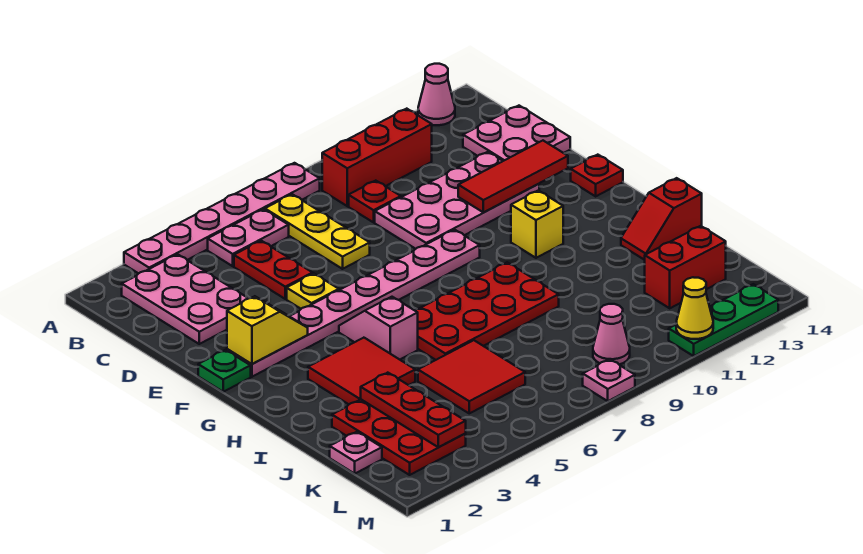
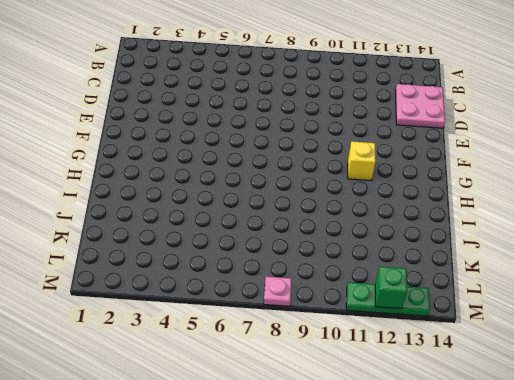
green brick M12 level 2 -> none
none -> pink plate A3:A8 level 1
none -> pink cone A13 level 1
none -> pink plate B2:D3 level 1
none -> pink plate B5:B6 level 1

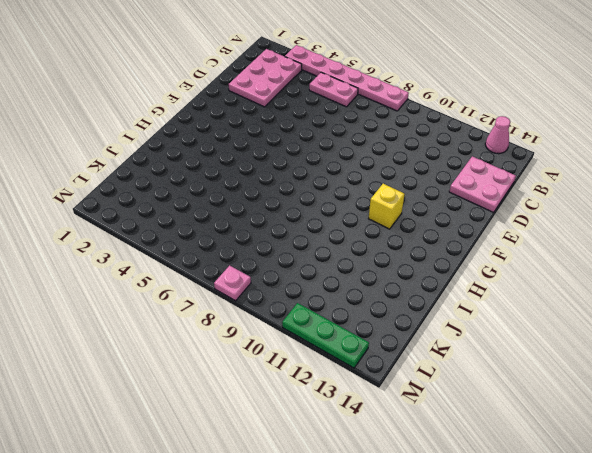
none -> yellow plate B7:D7 level 1
none -> red brick B9:B11 level 1
none -> red plate C5:D5 level 1
none -> red plate C9 level 1

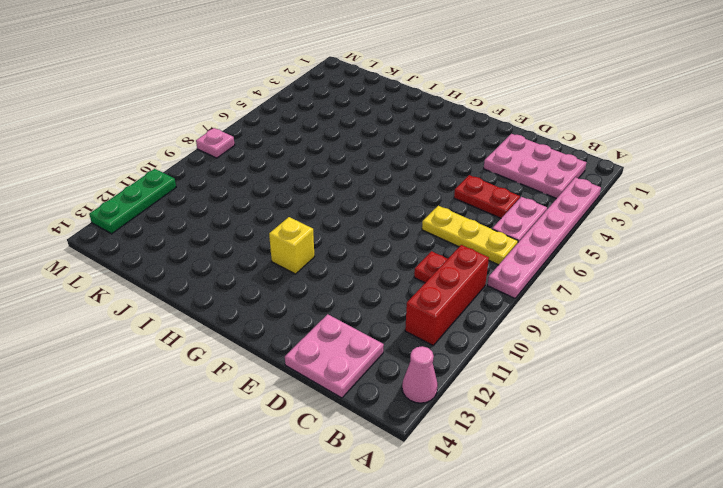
none -> pink plate D9:E12 level 1
none -> yellow plate E5 level 1
none -> green plate F1 level 1
none -> pink plate F2:F9 level 1

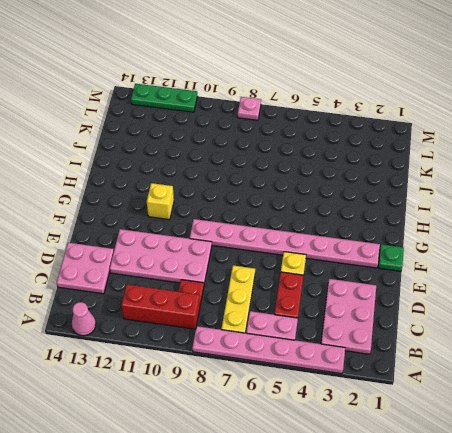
none -> red plate F14 level 1
none -> pink slope G5:H5 level 1 top H
none -> red tile H3:I4 level 1
none -> red plate H6:I9 level 1

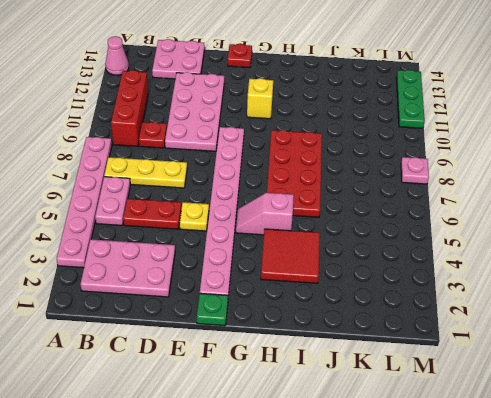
none -> red slope I13:I14 level 1 top 14
none -> red plate J2:L3 level 1
none -> red tile J5:K6 level 1
none -> pink plate K1 level 1

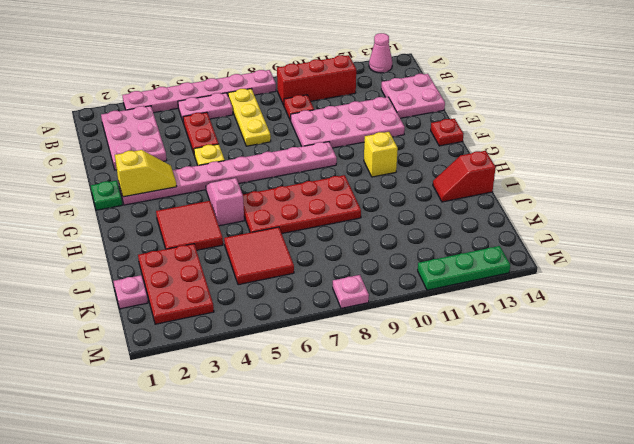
none -> red brick K12:K13 level 1
none -> pink cone L9 level 1
none -> red tile E11:E13 level 2
none -> red plate J3:L3 level 2

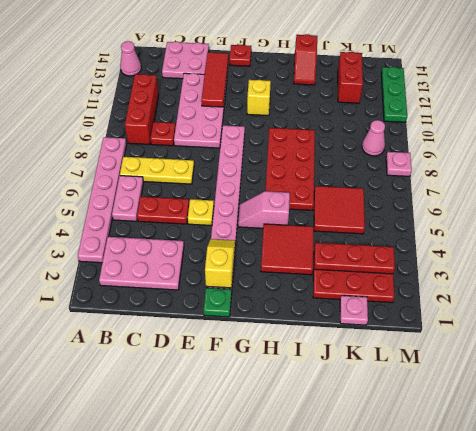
none -> yellow cone M11 level 2

